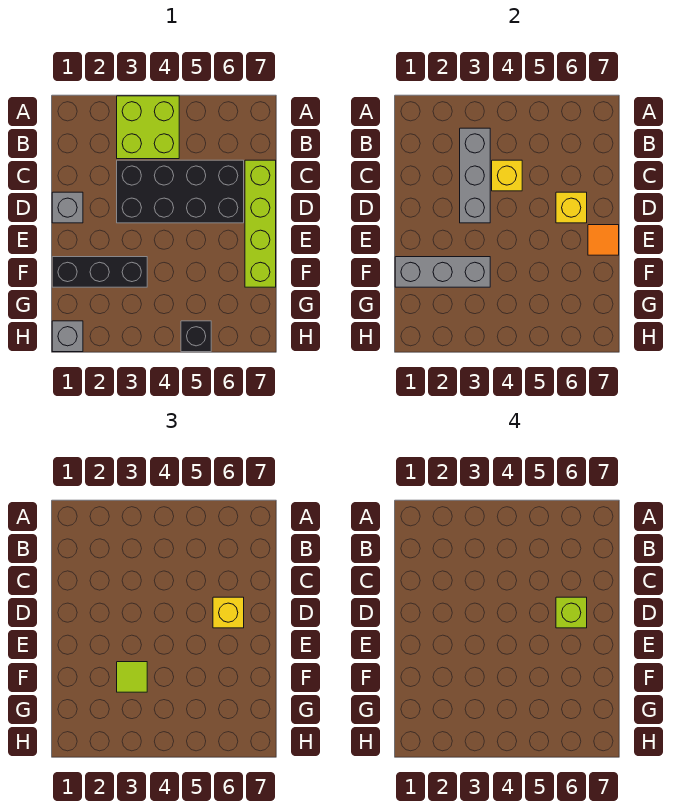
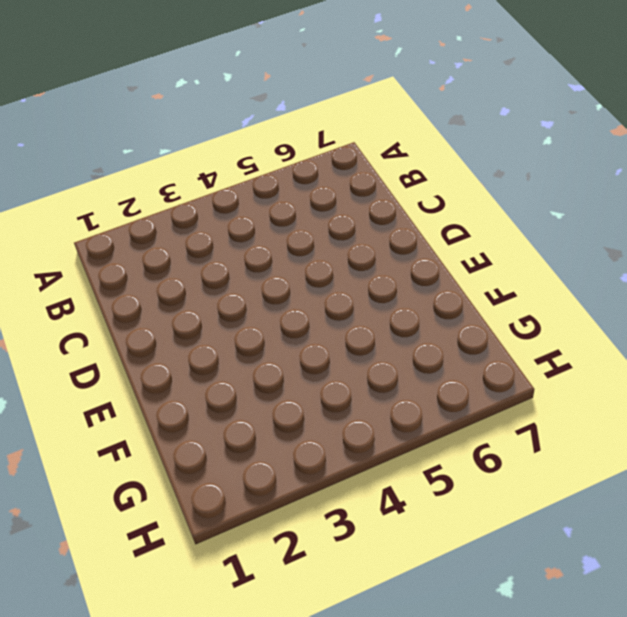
none -> lime brick A3:B4 level 1
none -> black brick C3:D6 level 1
none -> lime brick C7:F7 level 1

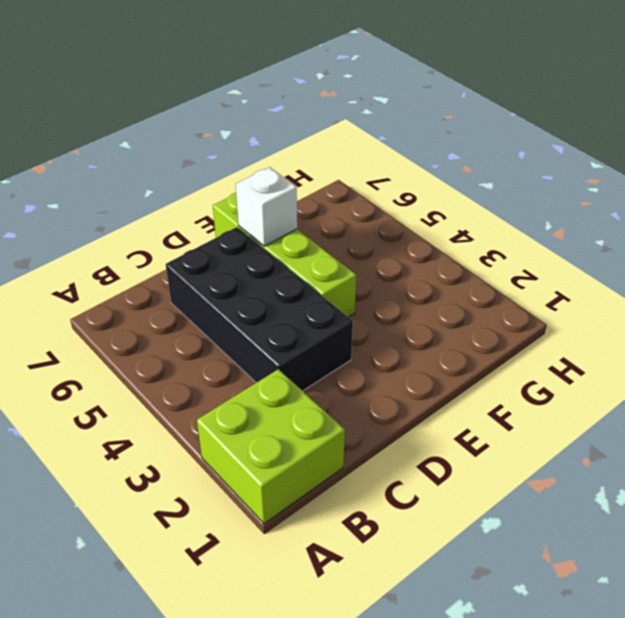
lime brick A1:B2 level 1 -> lime brick A3:B4 level 1
lime brick E4:E7 level 1 -> lime brick C7:F7 level 1
white brick E6 level 2 -> none
none -> grey brick D1 level 1
none -> black brick F1:F3 level 1
none -> grey brick H1 level 1

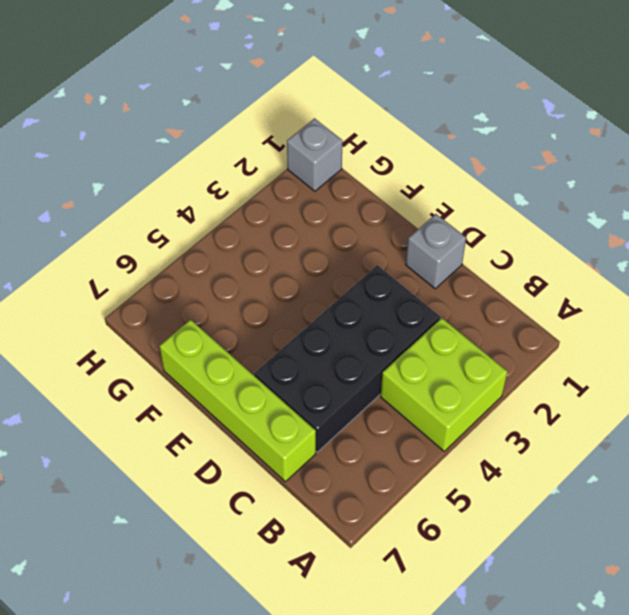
none -> black brick F1:F3 level 1
none -> black brick H5 level 1
none -> grey brick B3:D3 level 2

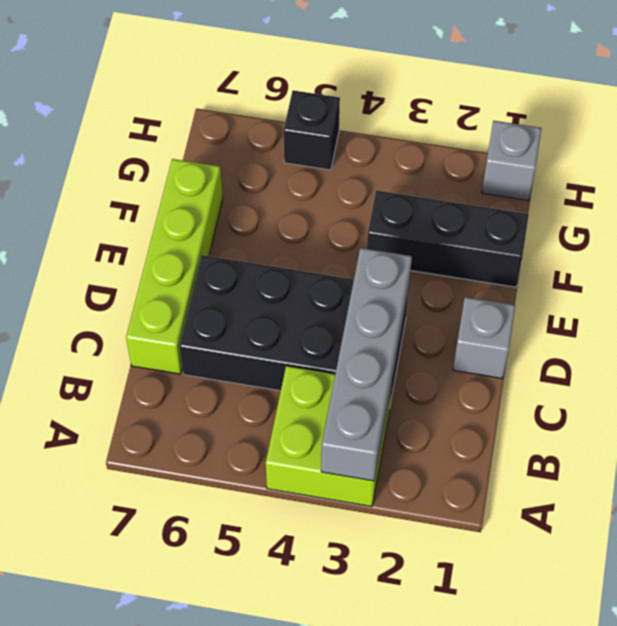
grey brick A3:D3 level 2 -> grey brick B3:D3 level 2
none -> yellow brick C4 level 2
none -> yellow brick D6 level 2
none -> orange tile E7 level 2

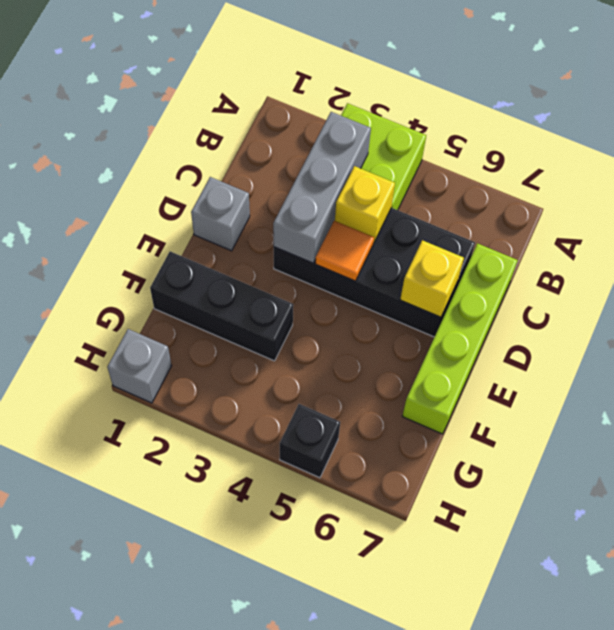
orange tile D4 level 2 -> orange tile E7 level 2
none -> grey brick F1:F3 level 2
none -> yellow brick D6 level 3
none -> lime tile F3 level 3

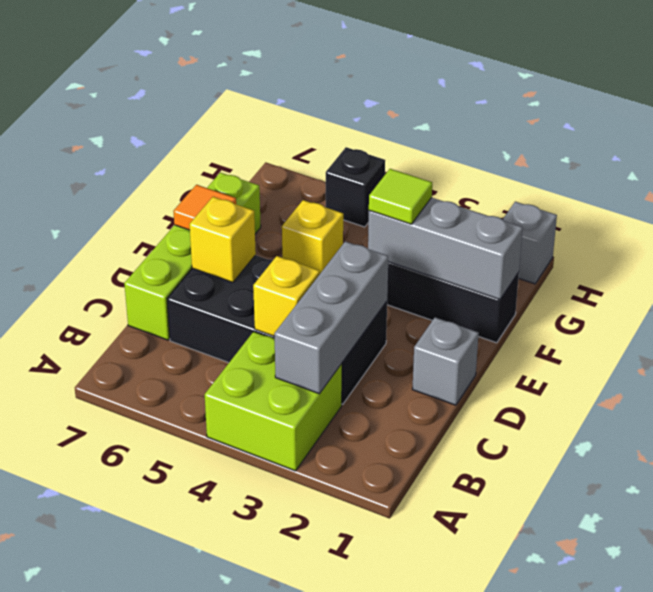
yellow brick F5 level 1 -> yellow brick D6 level 3
none -> lime brick D6 level 4

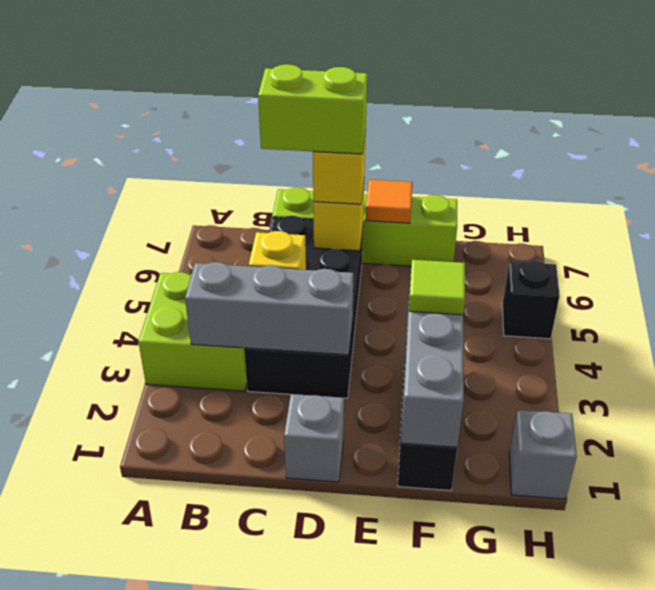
lime brick C6:D6 level 4 -> lime brick D6 level 4

